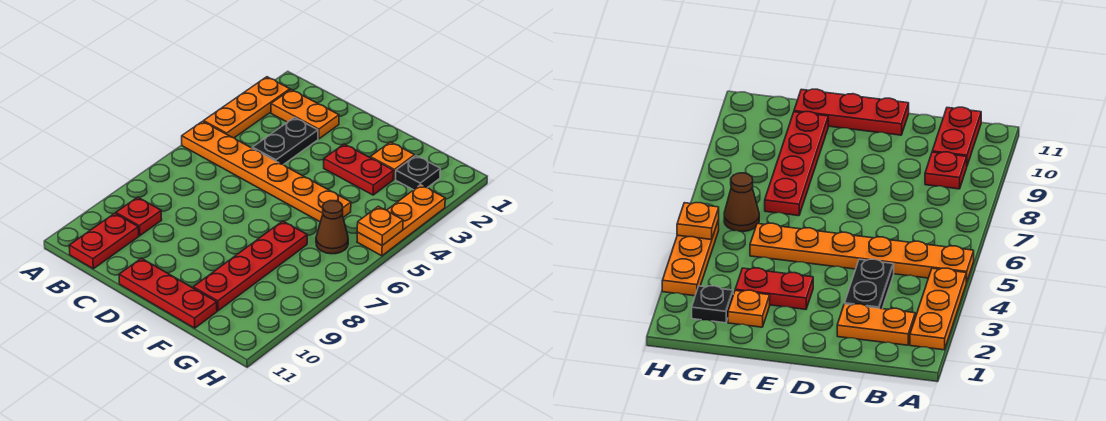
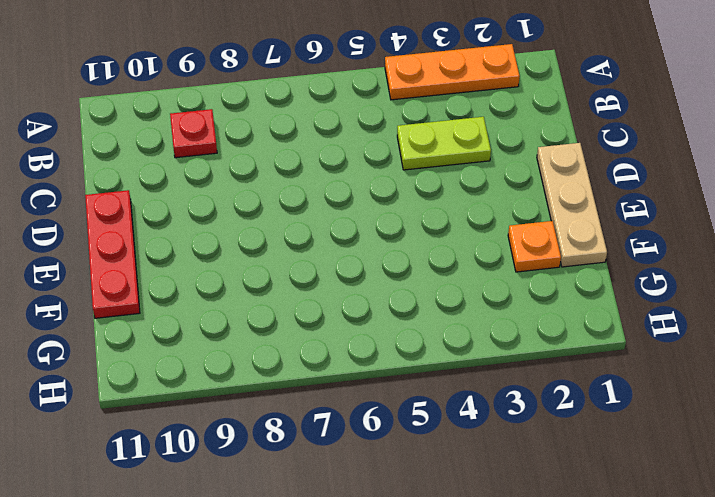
lime plate C3:C4 level 1 -> black plate C3:C4 level 1
tan plate D1:F1 level 1 -> none
none -> orange plate A5:F5 level 1
none -> orange plate B2:C2 level 1
none -> red plate B10:B11 level 1

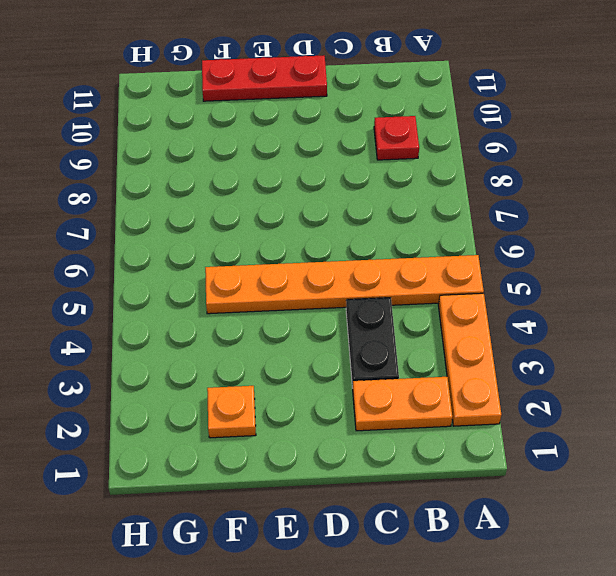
none -> red plate B10:B11 level 1
none -> red plate E3:F3 level 1
none -> red plate F7:F10 level 1

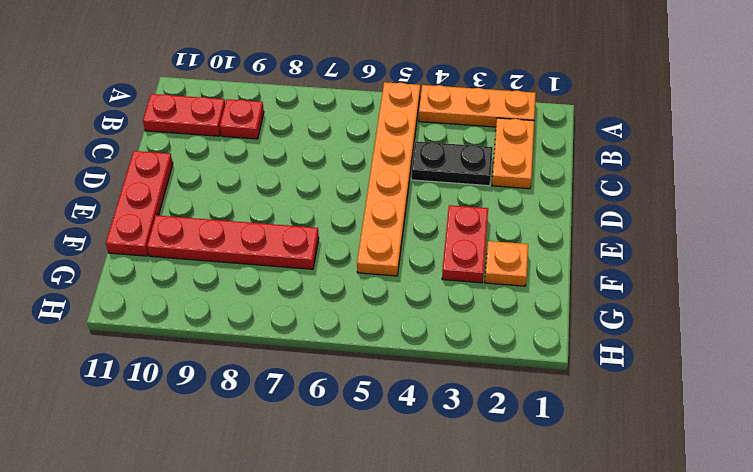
none -> black plate G2 level 1
none -> brown cone G6 level 1
none -> orange plate H3:H5 level 1

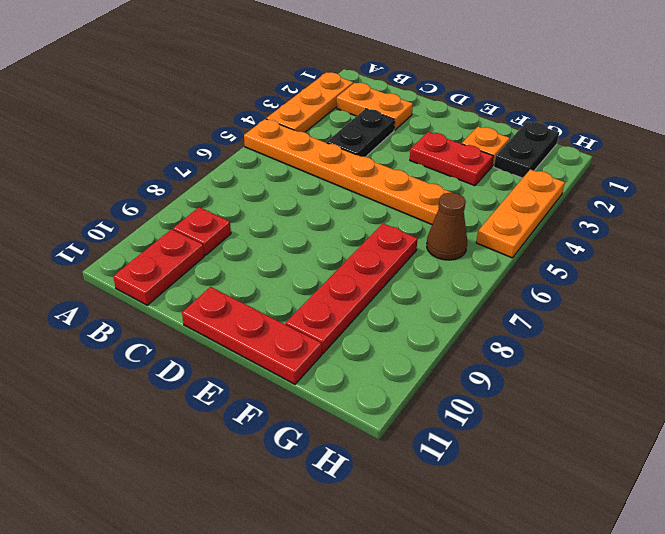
black plate G1:G2 level 1 -> black plate G2 level 1
none -> orange plate H5 level 2

